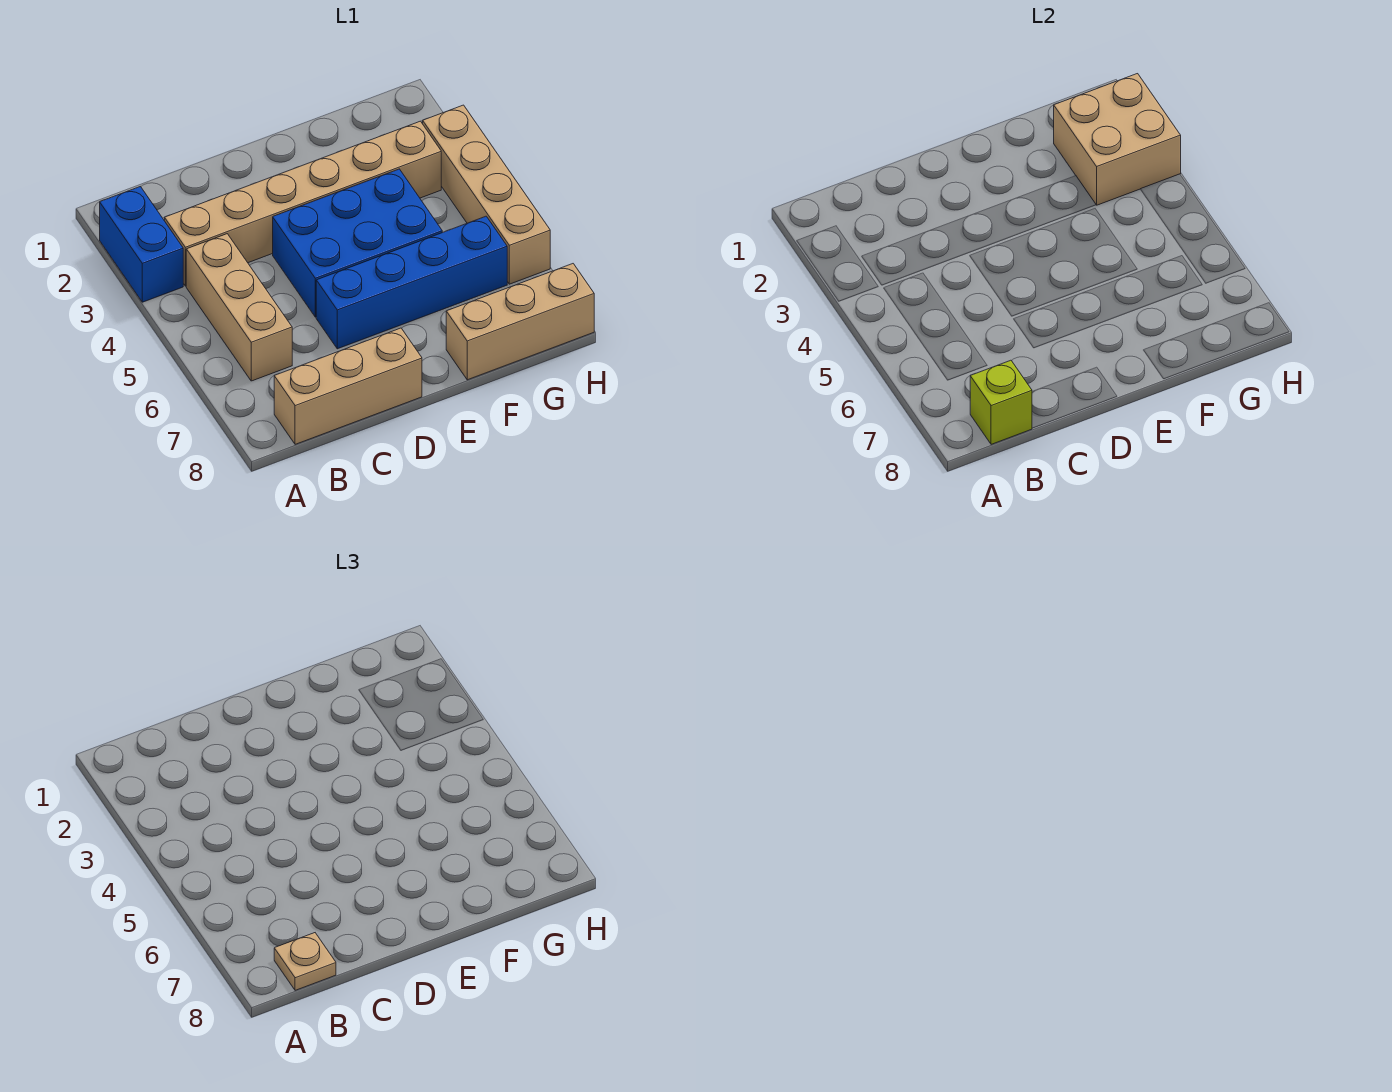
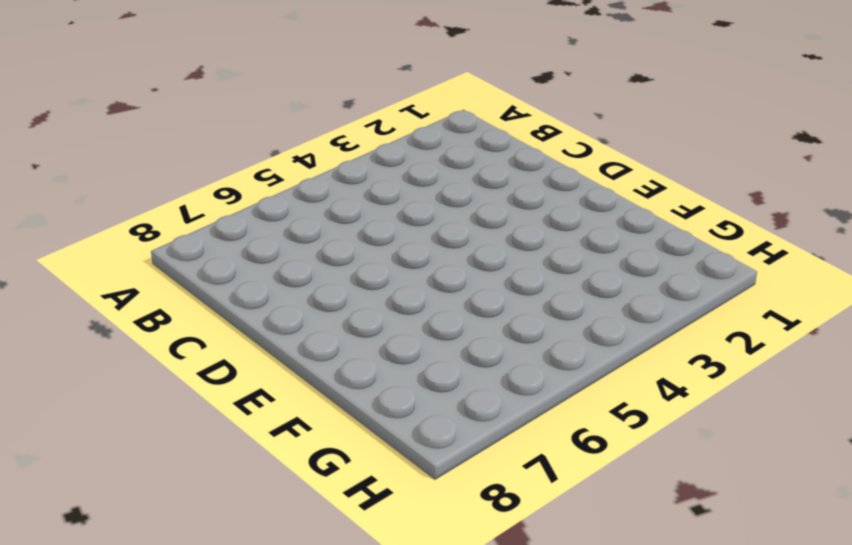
none -> blue brick A2:A3 level 1
none -> tan brick B3:G3 level 1

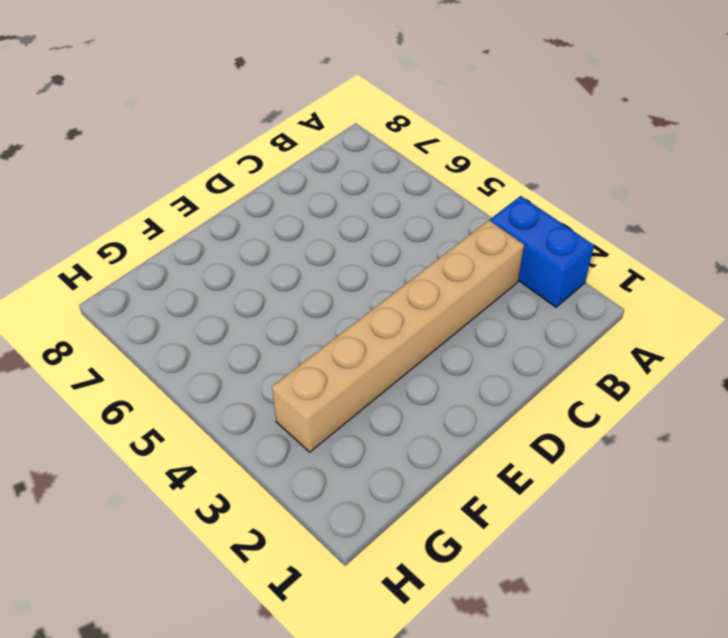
none -> tan brick B4:B6 level 1
none -> tan brick B8:D8 level 1

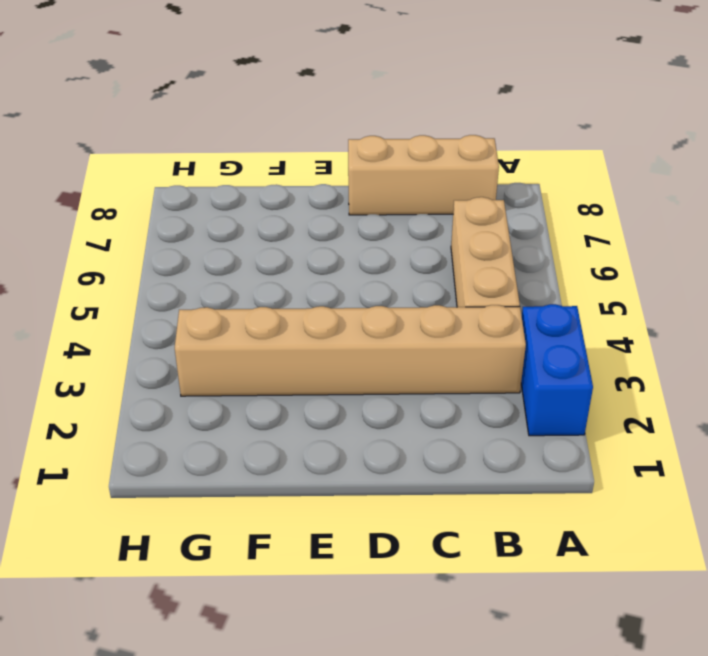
none -> blue brick D4:F5 level 1
none -> blue brick D6:G6 level 1

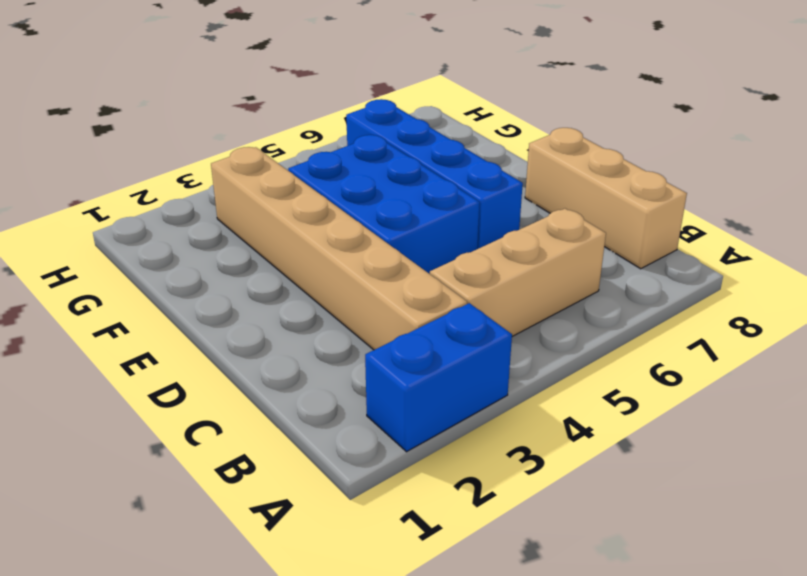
none -> tan brick F8:H8 level 1
none -> tan brick H3:H6 level 1

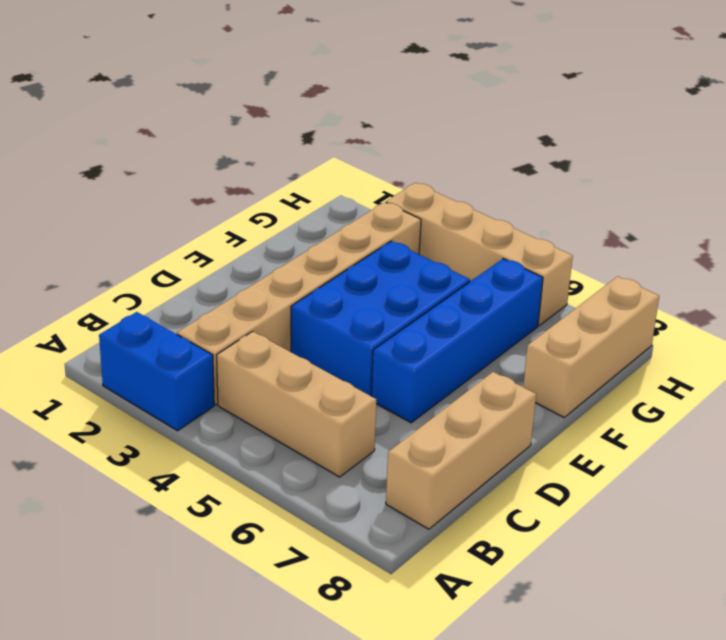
none -> lime brick B8 level 2
none -> tan brick G2:H3 level 2

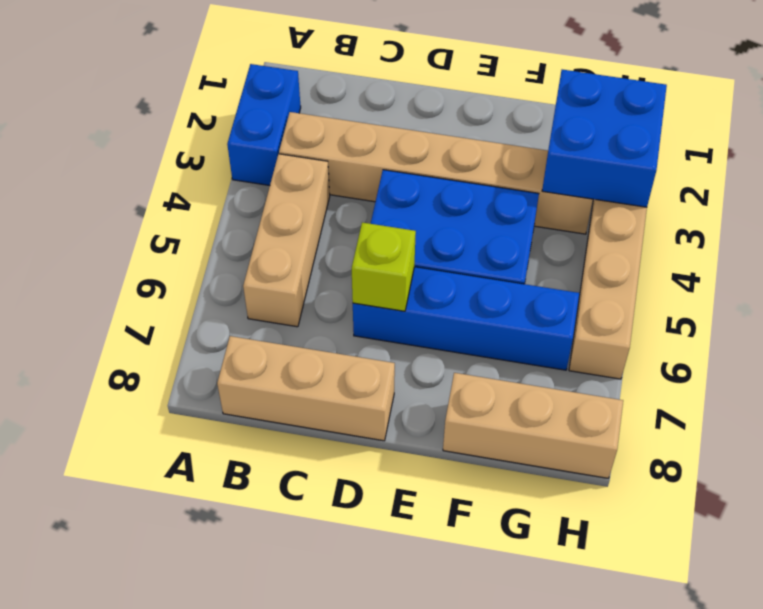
lime brick D6 level 2 -> lime brick B8 level 2
blue brick G2:H3 level 2 -> tan brick G2:H3 level 2
none -> tan plate B8 level 3

